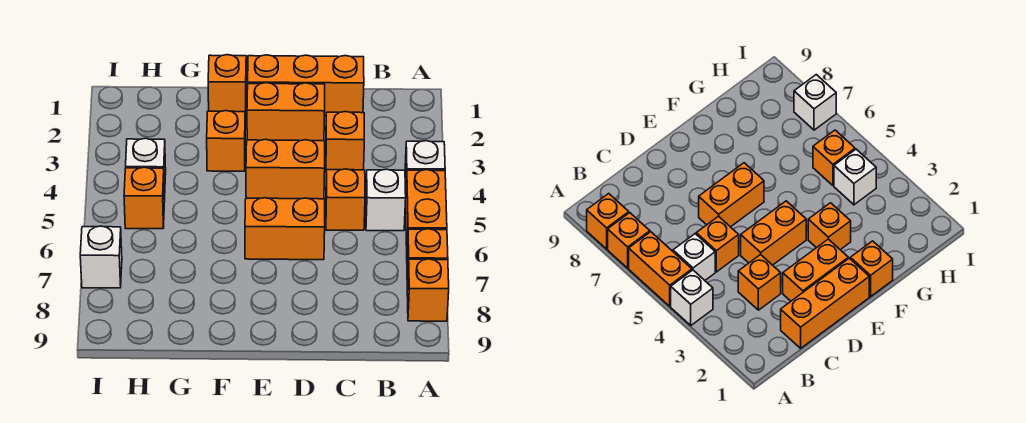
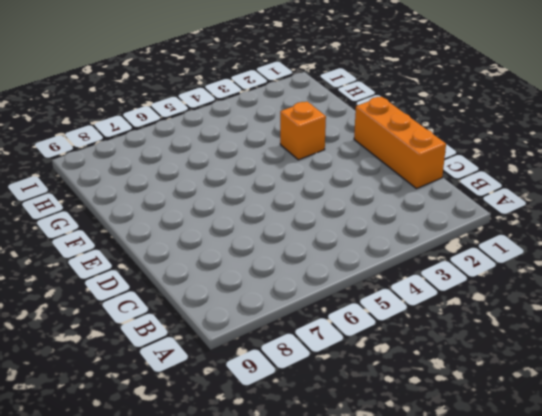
none -> white brick A4 level 1
none -> orange brick A5:A6 level 1
none -> orange brick A7 level 1

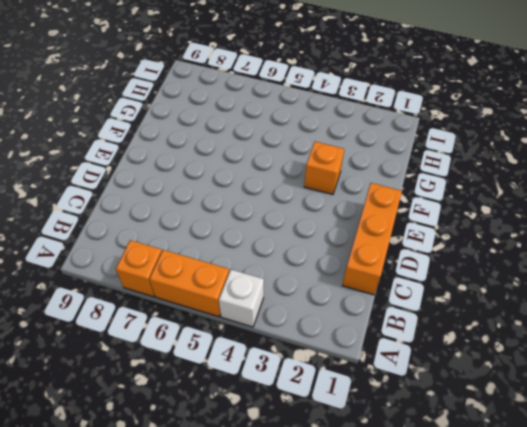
none -> orange brick A8 level 1
none -> white brick B5 level 1
none -> orange brick C3 level 1

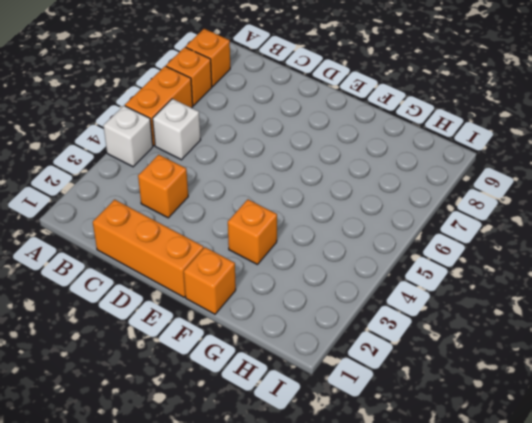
none -> orange brick C5 level 1
none -> orange brick D2:E2 level 1
none -> orange brick D4:E4 level 1

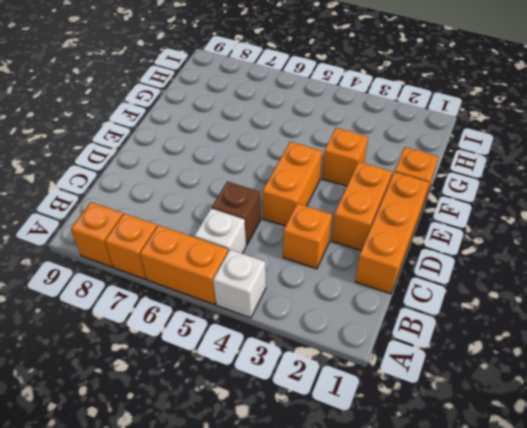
brown brick C5 level 1 -> orange brick C5 level 1
none -> orange brick D6:E6 level 1
none -> white brick H4 level 1
none -> orange brick H5 level 1

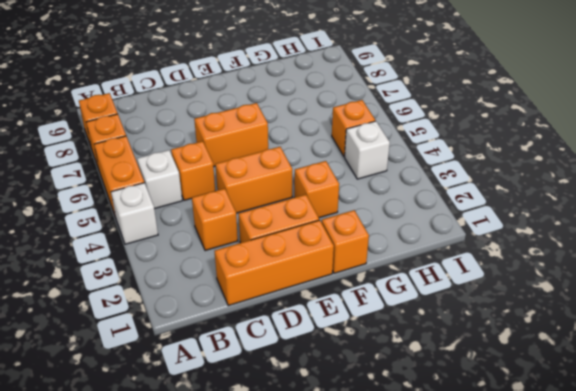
none -> white brick I7 level 1

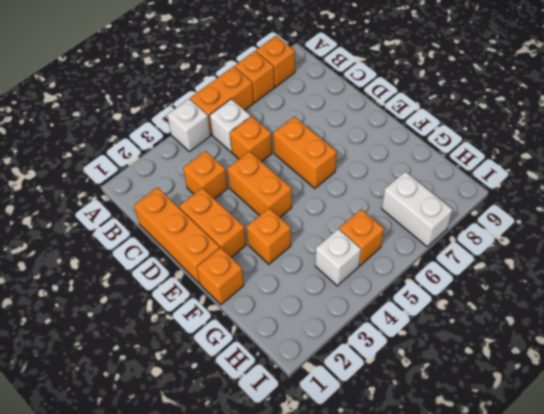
white brick H7:I7 level 1 -> white brick I7 level 1

